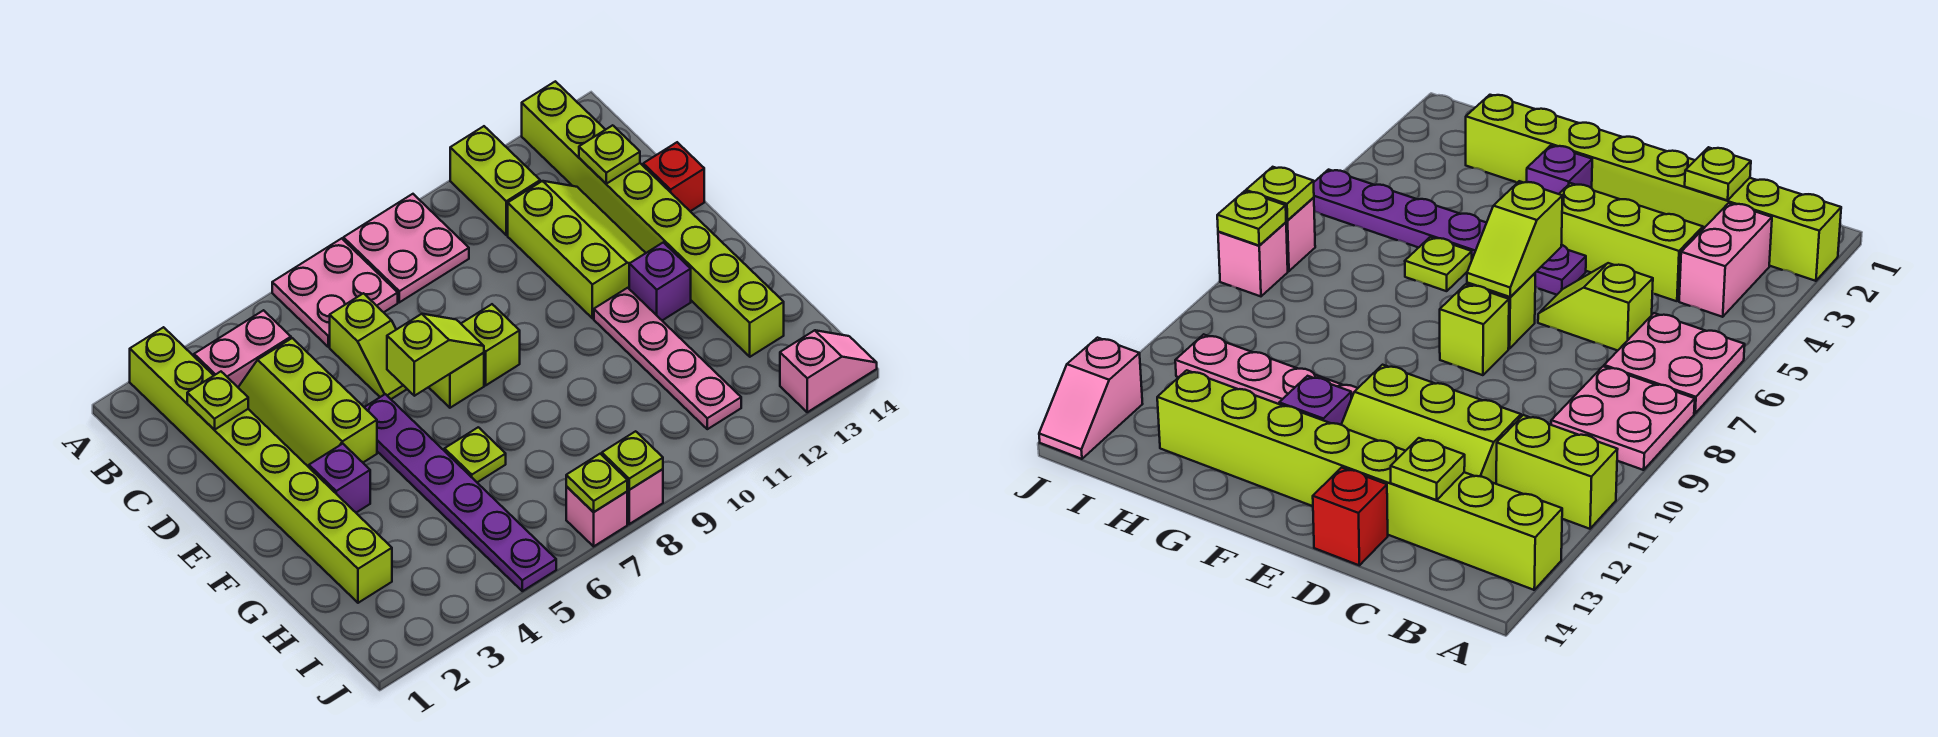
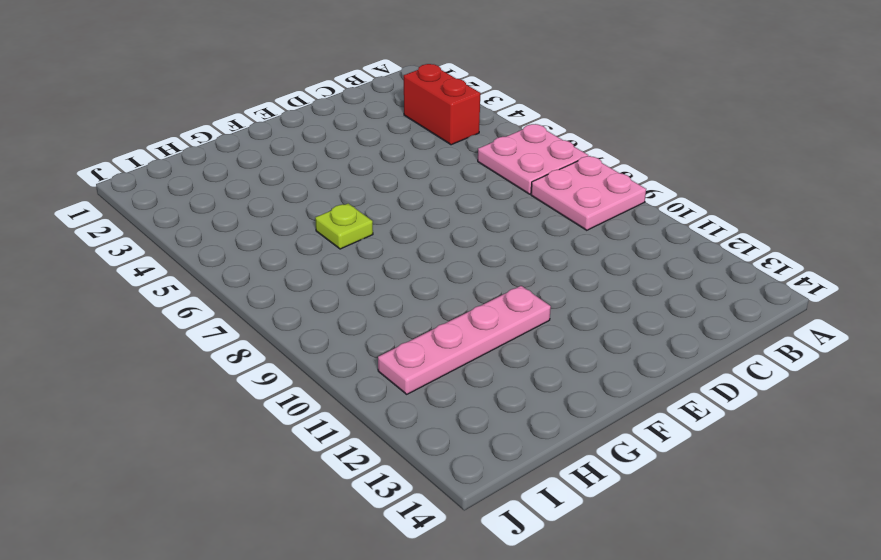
red brick B3:B4 level 1 -> pink brick B3:B4 level 1
none -> lime brick A2:H2 level 1
none -> lime brick A11:B11 level 1
none -> lime brick A13:H13 level 1

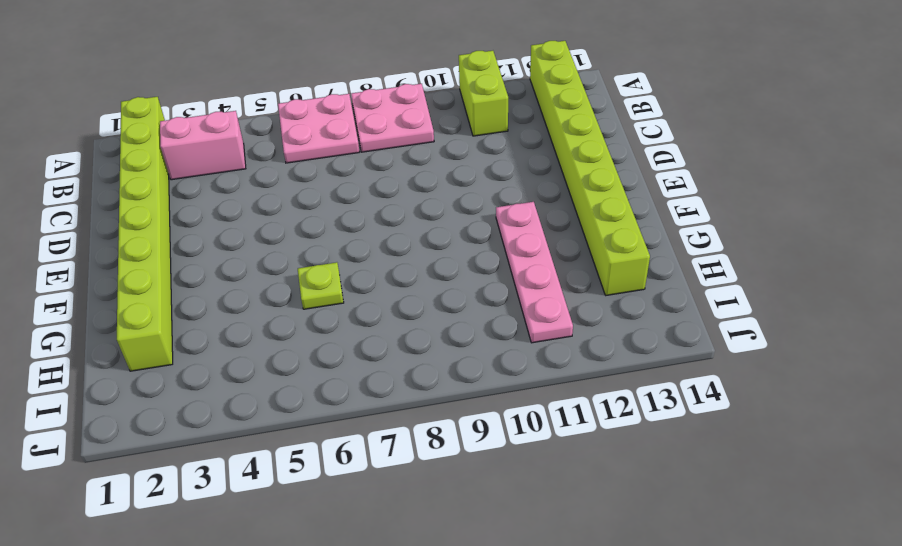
none -> lime slope C3:E4 level 1 top 4
none -> lime slope C6:D6 level 1 top C
none -> lime slope C11:E12 level 1 top 11

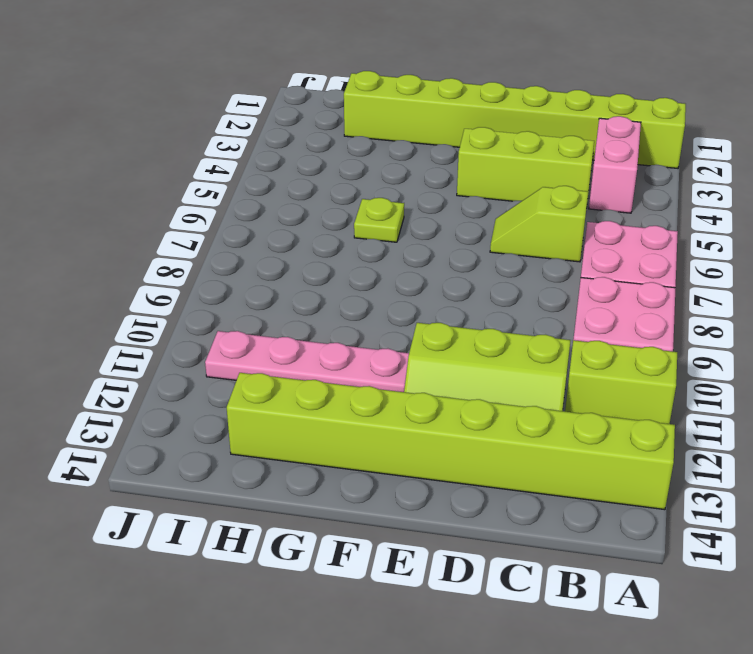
none -> red brick D14 level 1
none -> purple plate E5:J5 level 1
none -> lime brick E7 level 1

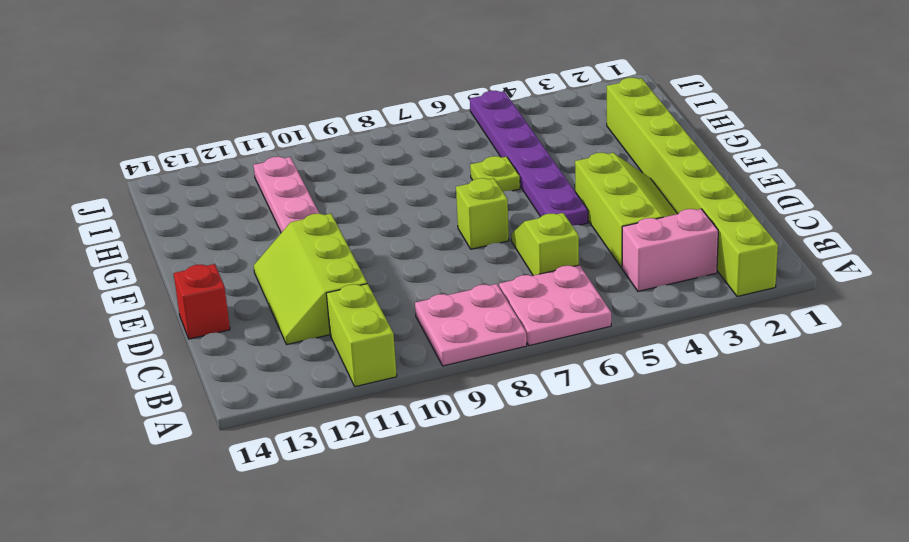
none -> lime brick A13:H13 level 1
none -> lime brick E8 level 1
none -> purple brick F3 level 1

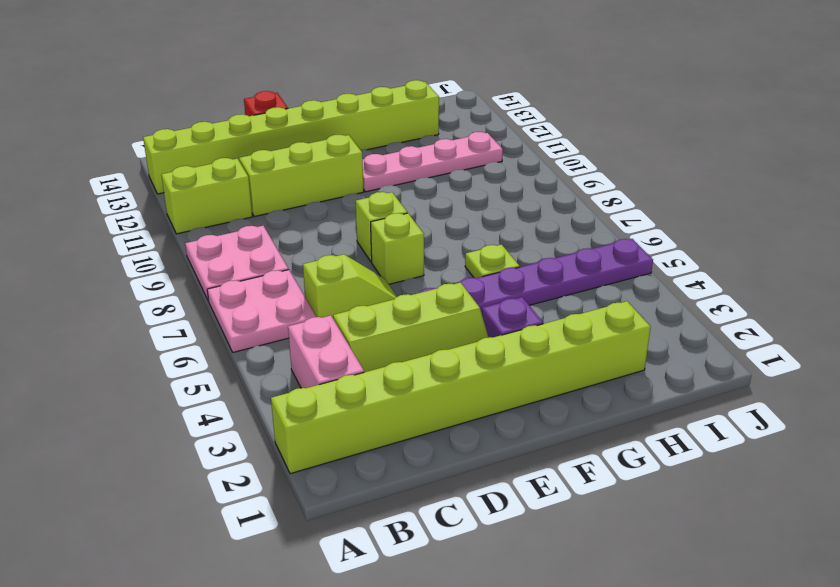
none -> purple brick F12 level 1
none -> pink brick J7 level 1
none -> pink brick J8 level 1

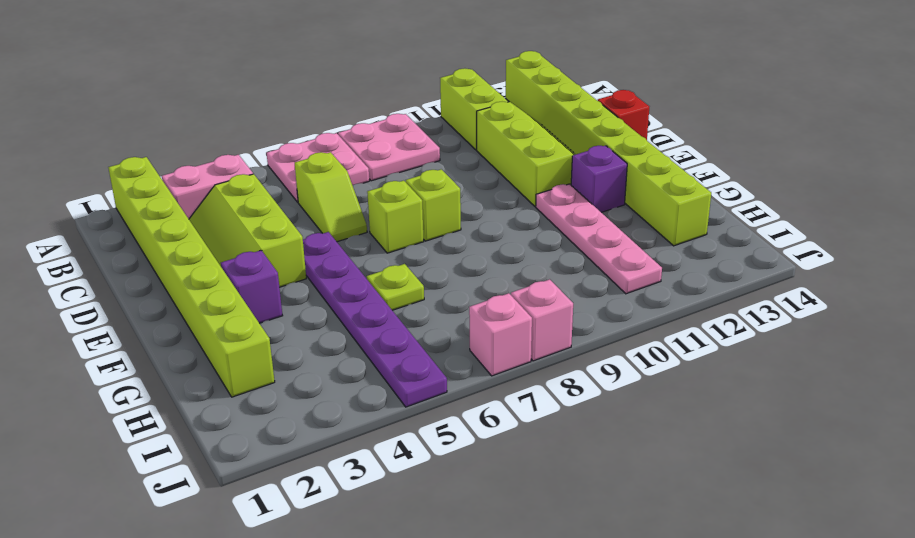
none -> pink slope J13:J14 level 1 top 13
none -> lime plate C2 level 2
none -> lime plate C13 level 2

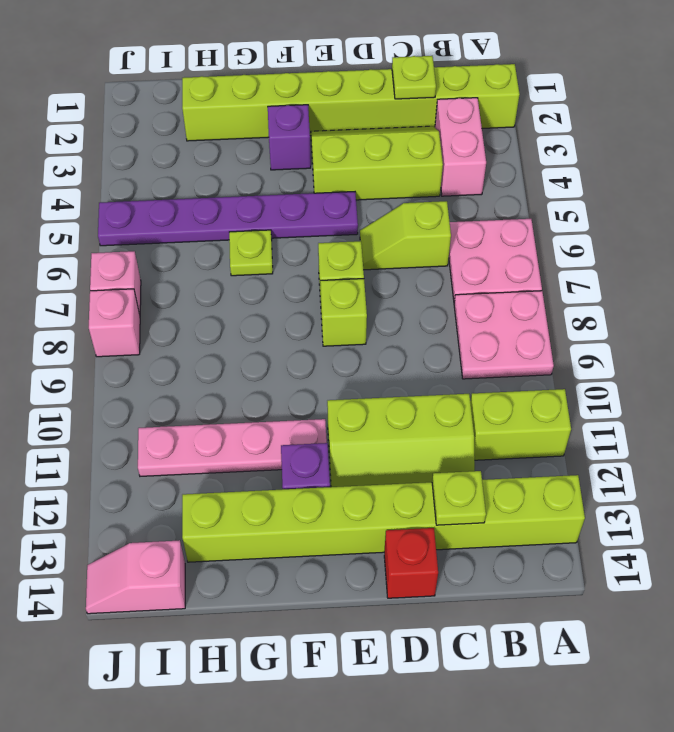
pink slope I14:J14 level 1 top I -> pink slope J13:J14 level 1 top 13
none -> lime slope E6:E7 level 2 top 6
none -> lime plate J7 level 2
none -> lime plate J8 level 2

